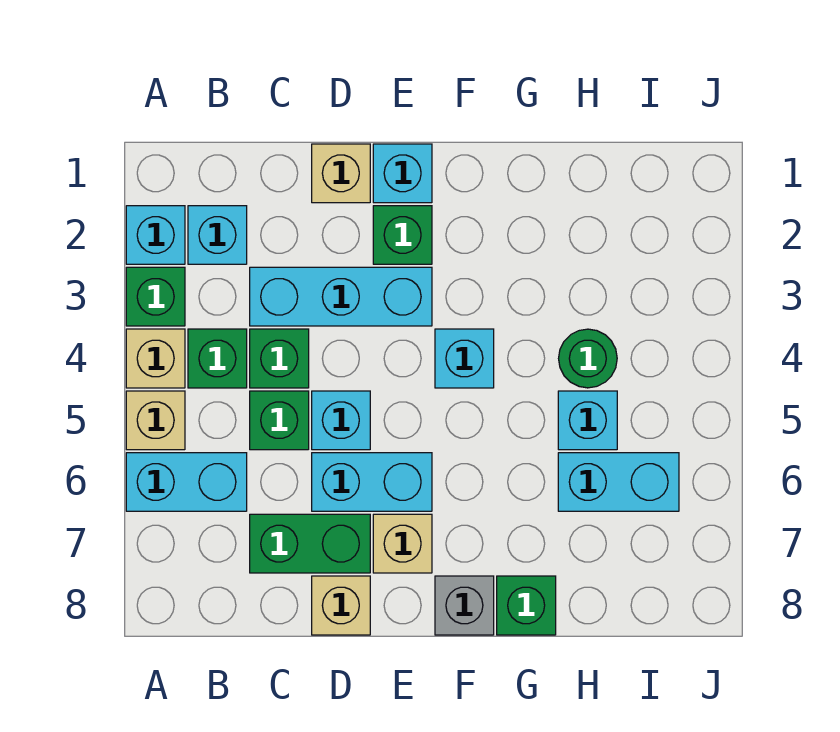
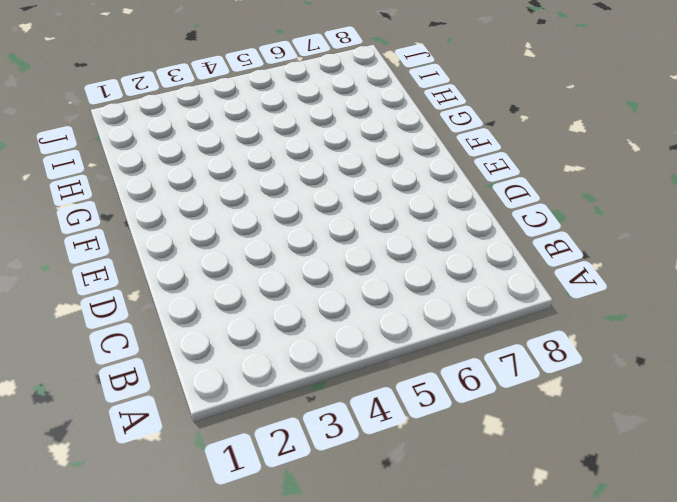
none -> cyan brick A2 level 1
none -> green brick A3 level 1
none -> tan brick A4 level 1

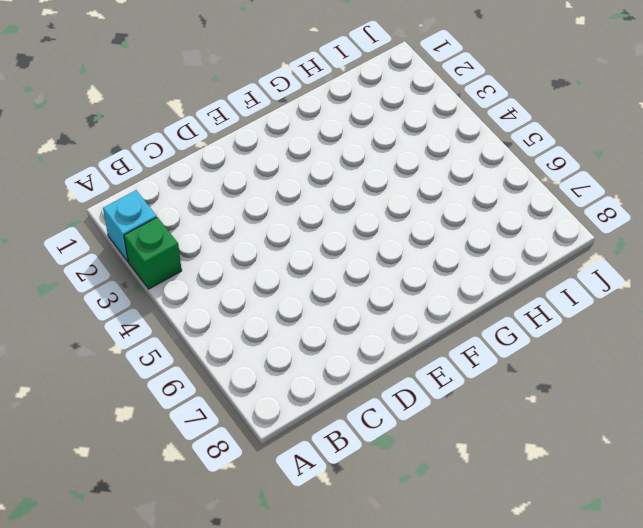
none -> tan brick A4 level 1
none -> tan brick A5 level 1
none -> cyan brick A6:B6 level 1

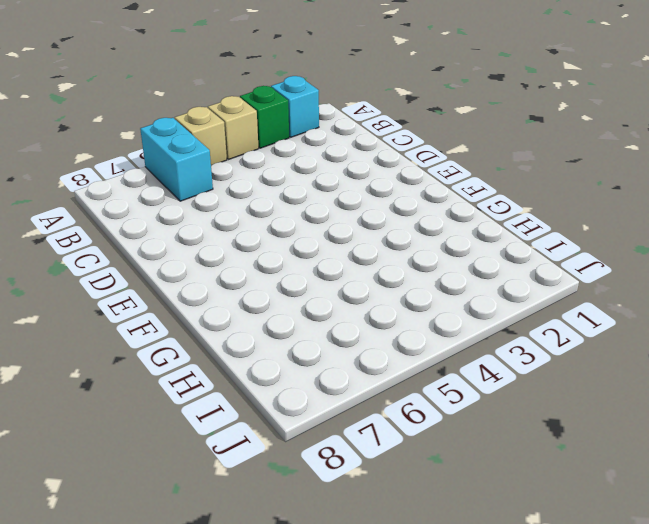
none -> cyan brick B2 level 1
none -> green brick B4 level 1
none -> cyan brick C3:E3 level 1

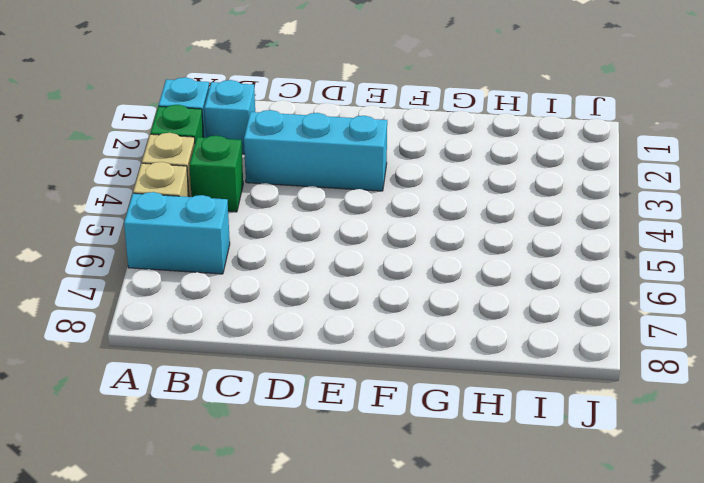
none -> green brick C4 level 1
none -> green brick C5 level 1
none -> green brick C7:D7 level 1

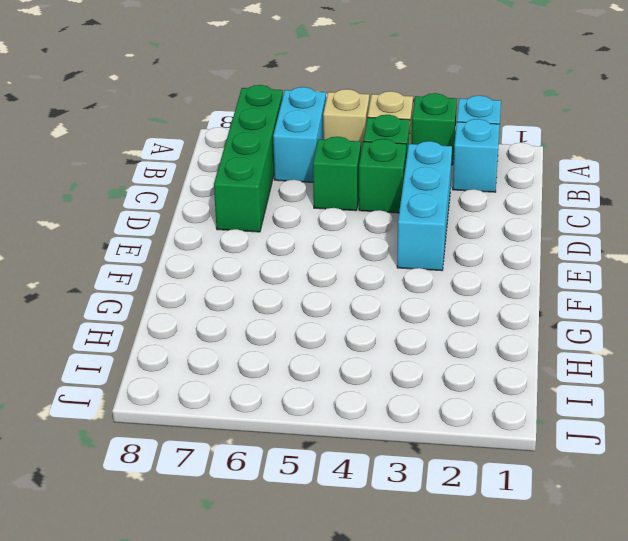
green brick A7:D7 level 1 -> green brick C7:D7 level 1
none -> tan brick D1 level 1
none -> cyan brick D5 level 1
none -> cyan brick D6:E6 level 1

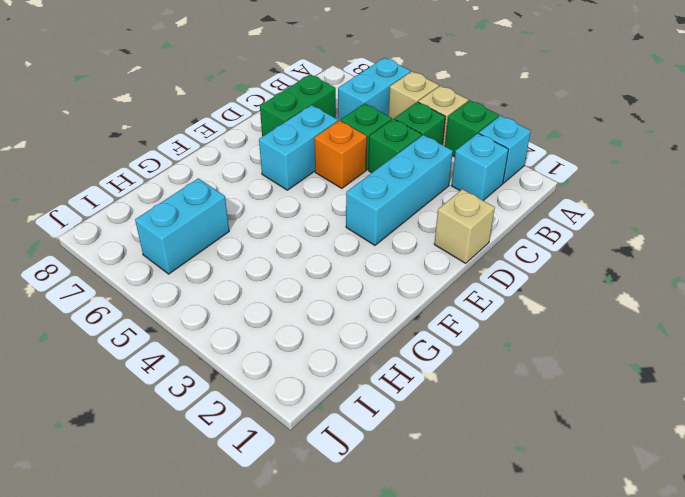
orange brick D5 level 1 -> cyan brick D5 level 1
none -> tan brick D8 level 1
none -> cyan brick E1 level 1
none -> green brick E2 level 1

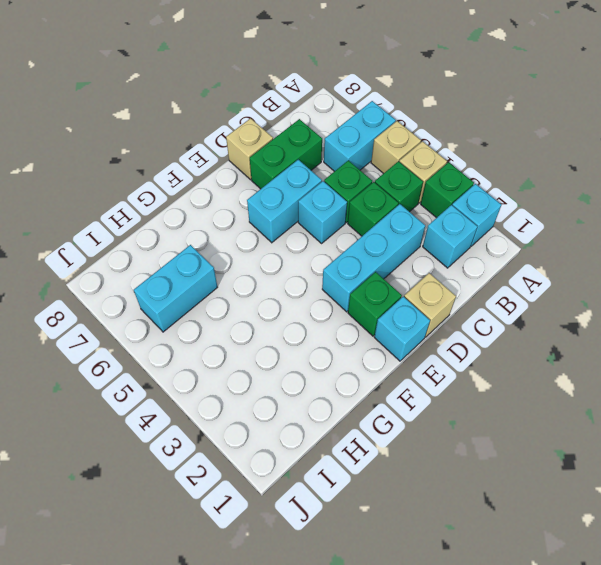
none -> tan brick E7 level 1
none -> cyan brick F4 level 1
none -> grey brick F8 level 1

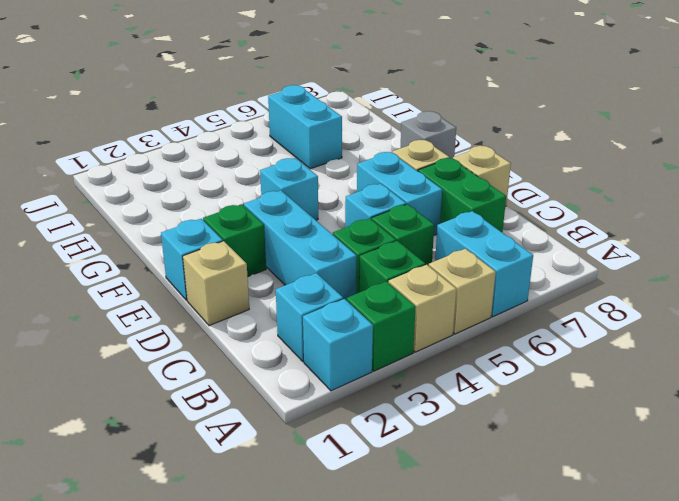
none -> green brick G8 level 1
none -> green round brick H4 level 1
none -> cyan brick H5 level 1

